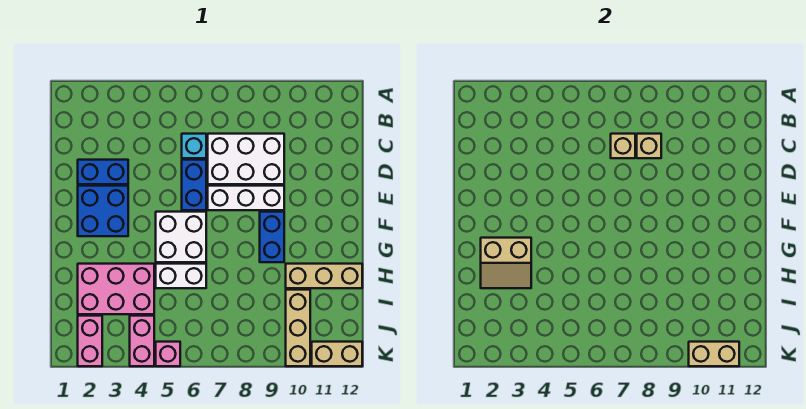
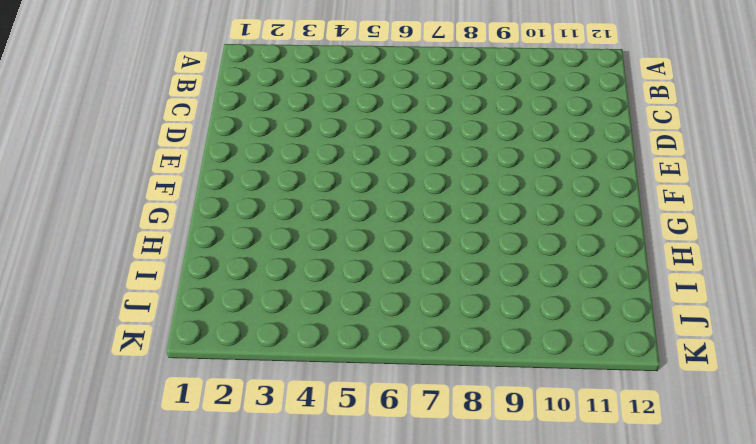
none -> cyan brick C6 level 1
none -> white brick C7:D9 level 1
none -> blue brick D2:D3 level 1

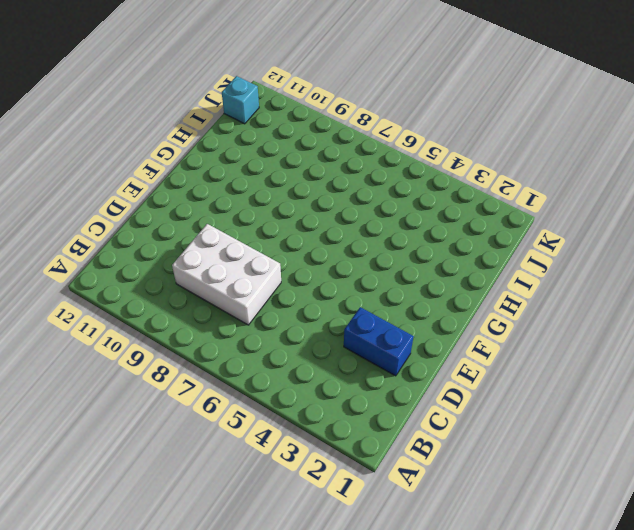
cyan brick J12 level 1 -> cyan brick C6 level 1
none -> blue brick D6:E6 level 1
none -> blue brick E2:F3 level 1
none -> white brick E7:E9 level 1

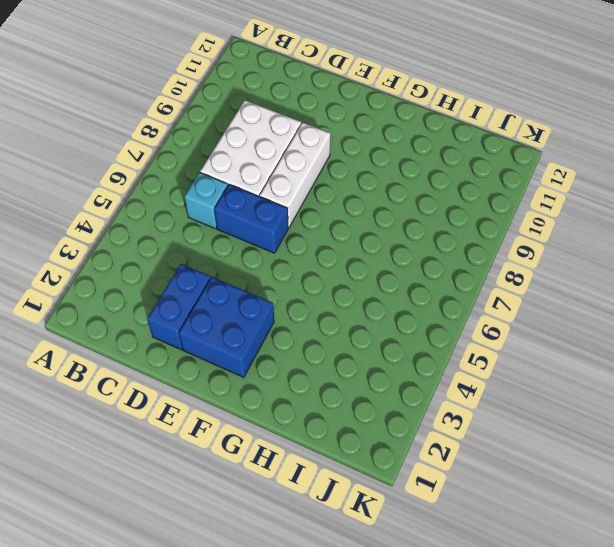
none -> white brick F5:G6 level 1
none -> blue brick F9:G9 level 1
none -> pink brick H2:I4 level 1

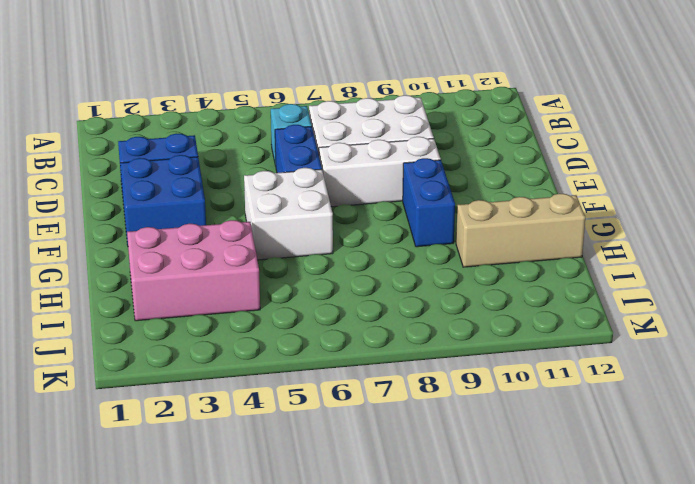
none -> white brick H5:H6 level 1
none -> tan brick I10:K10 level 1
none -> pink brick J2:K2 level 1

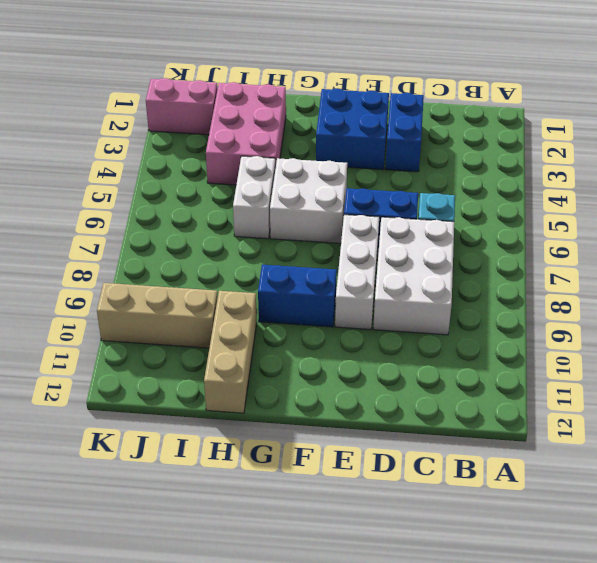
none -> pink brick J4:K4 level 1
none -> pink brick K5 level 1
none -> tan brick K11:K12 level 1

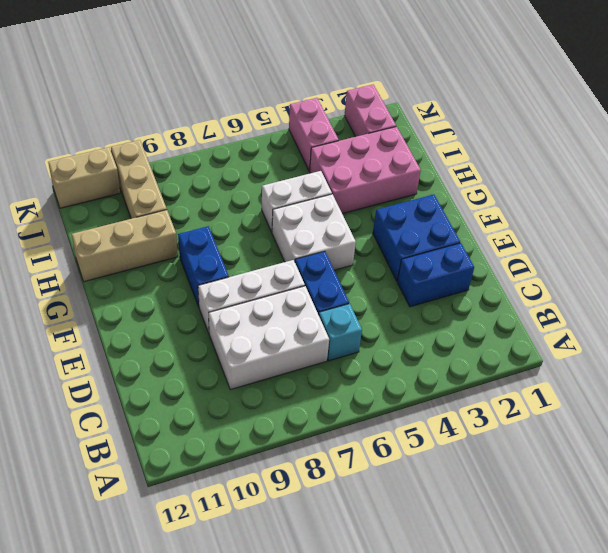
none -> pink brick K5 level 1
none -> tan brick C7 level 2
none -> tan brick C8 level 2

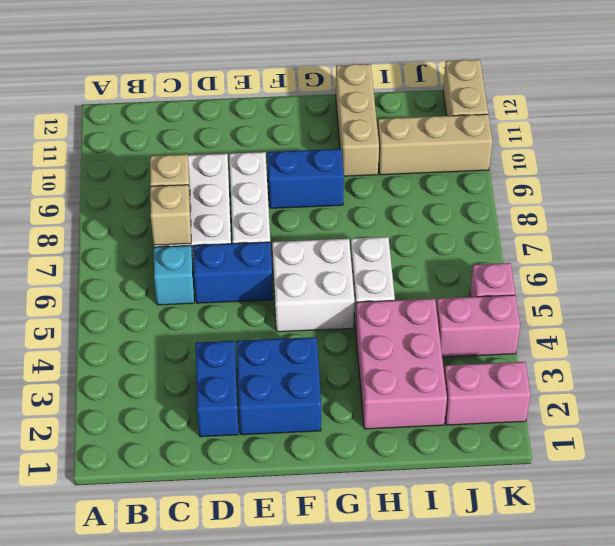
none -> tan slope G2:H3 level 2 top G
none -> tan brick K10:K11 level 2

